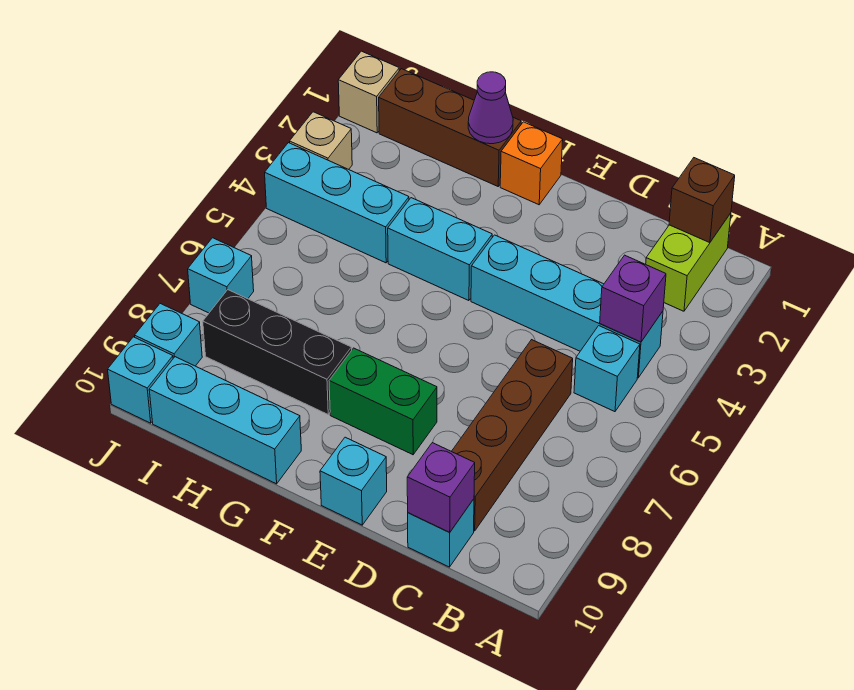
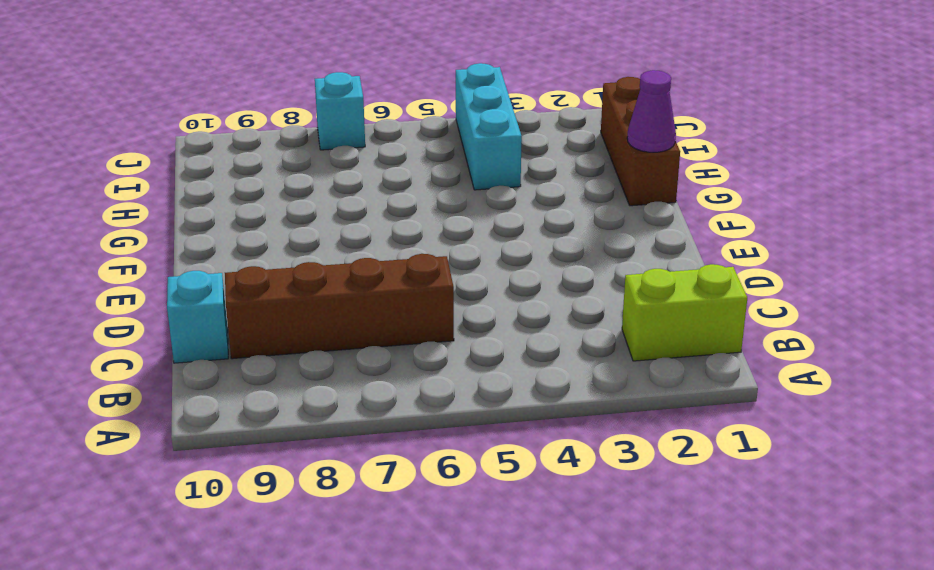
none -> cyan brick B4:E4 level 1
none -> cyan brick B5 level 1
none -> green brick E8:F8 level 1

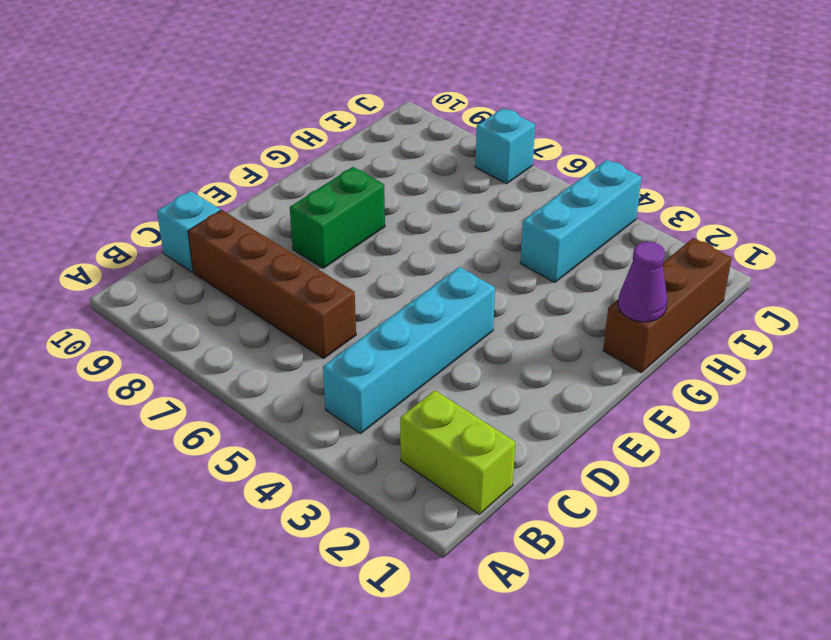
none -> cyan brick B5 level 1
none -> cyan brick E10 level 1
none -> orange brick F1 level 1

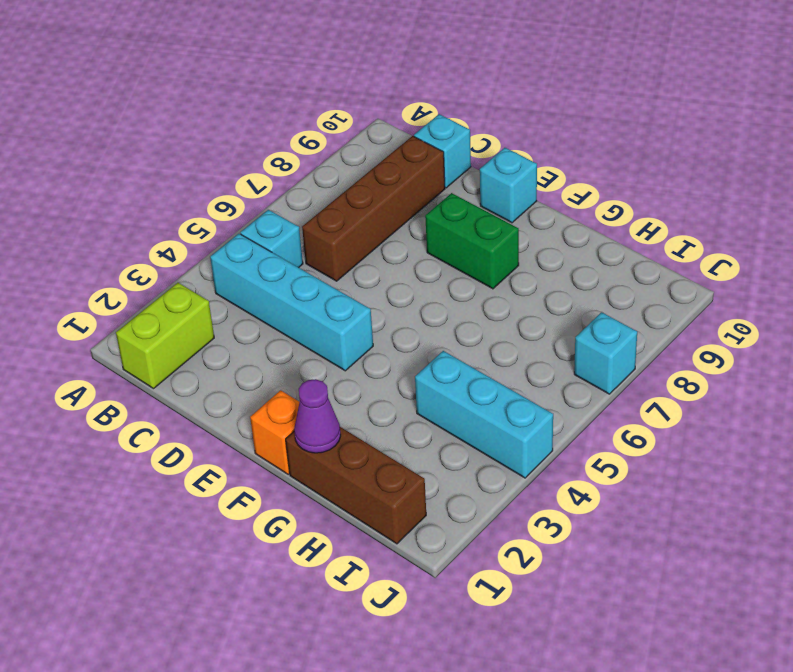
none -> cyan brick F4:G4 level 1
none -> black brick G8:I8 level 1
none -> cyan brick G10:I10 level 1

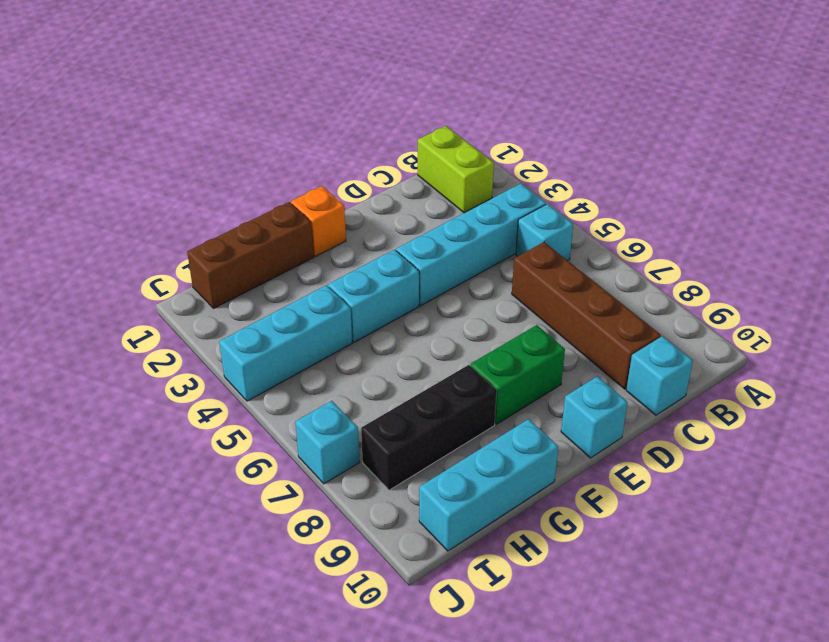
none -> tan brick J1 level 1
none -> tan brick J3 level 1
none -> cyan brick J9 level 1

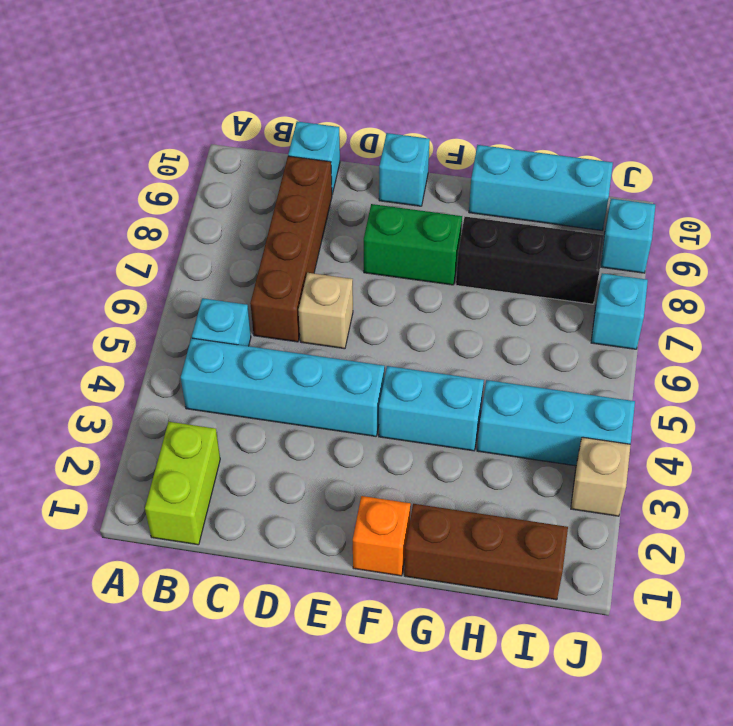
tan brick D6 level 1 -> tan brick J1 level 1
none -> cyan brick J10 level 1
none -> brown brick B1 level 2
none -> purple brick B4 level 2

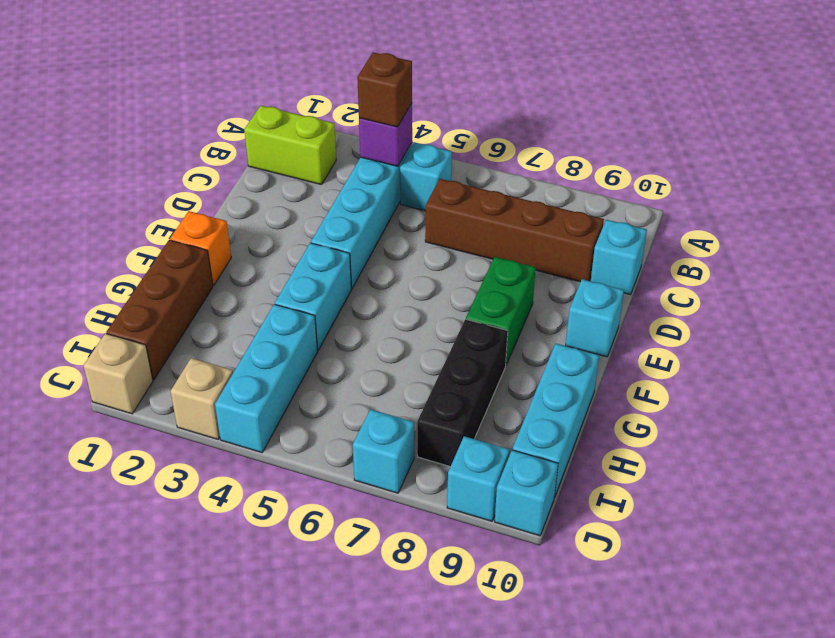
brown brick B4 level 3 -> brown brick B1 level 2
none -> purple brick C10 level 2
none -> purple cone G1 level 2

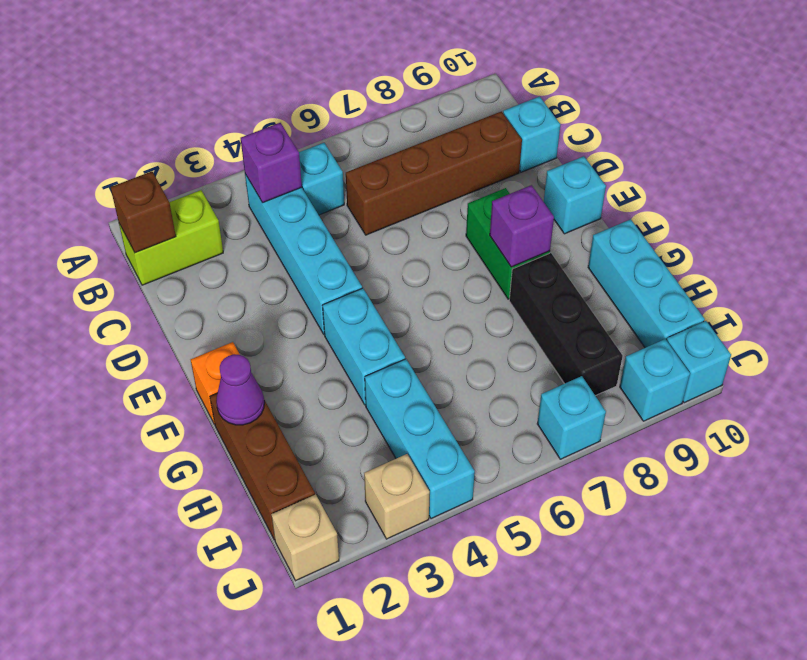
purple brick F8 level 2 -> purple brick C10 level 2

